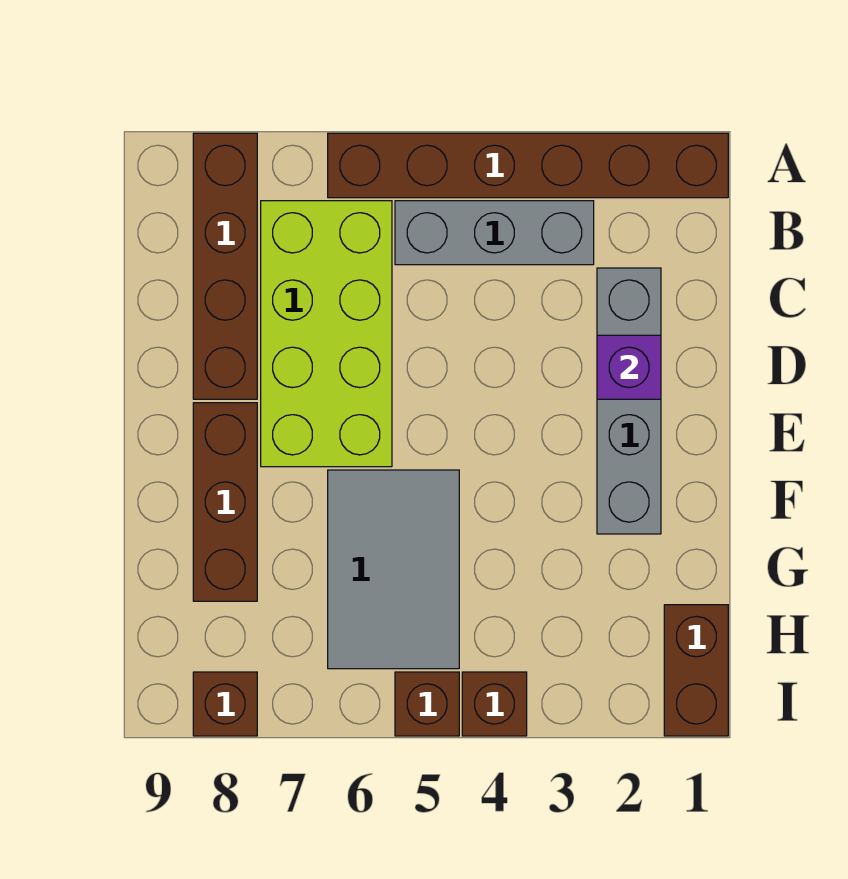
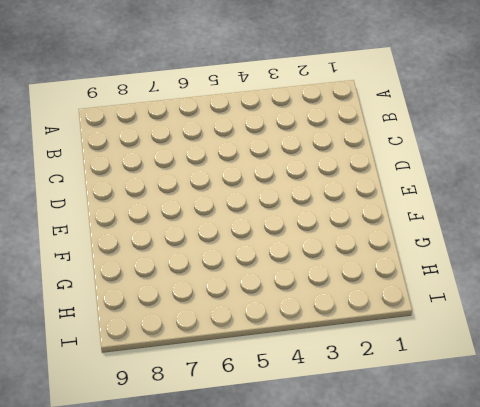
none -> brown brick A1:A6 level 1
none -> brown brick A8:D8 level 1
none -> grey brick B3:B5 level 1

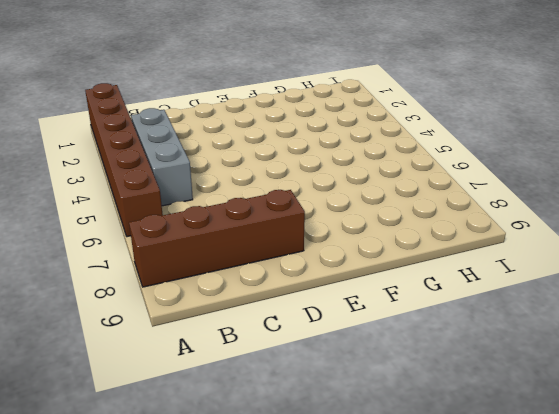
none -> lime brick B6:E7 level 1
none -> grey brick C2:F2 level 1
none -> brown brick E8:G8 level 1

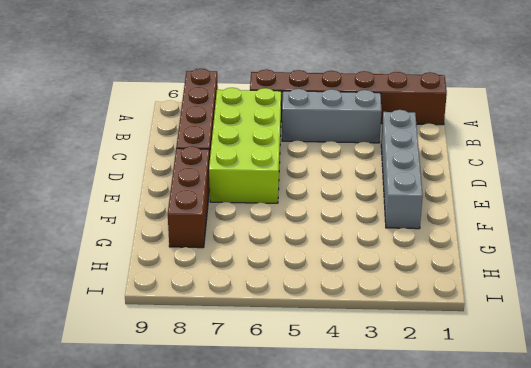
none -> grey tile F5:H6 level 1
none -> brown brick H1:I1 level 1
none -> brown brick I4 level 1

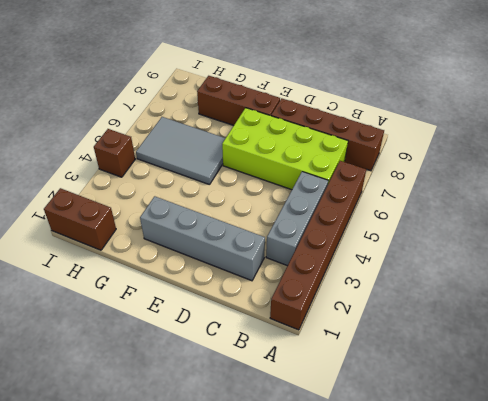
none -> brown brick I5 level 1
none -> brown brick I8 level 1
none -> purple brick D2 level 2

